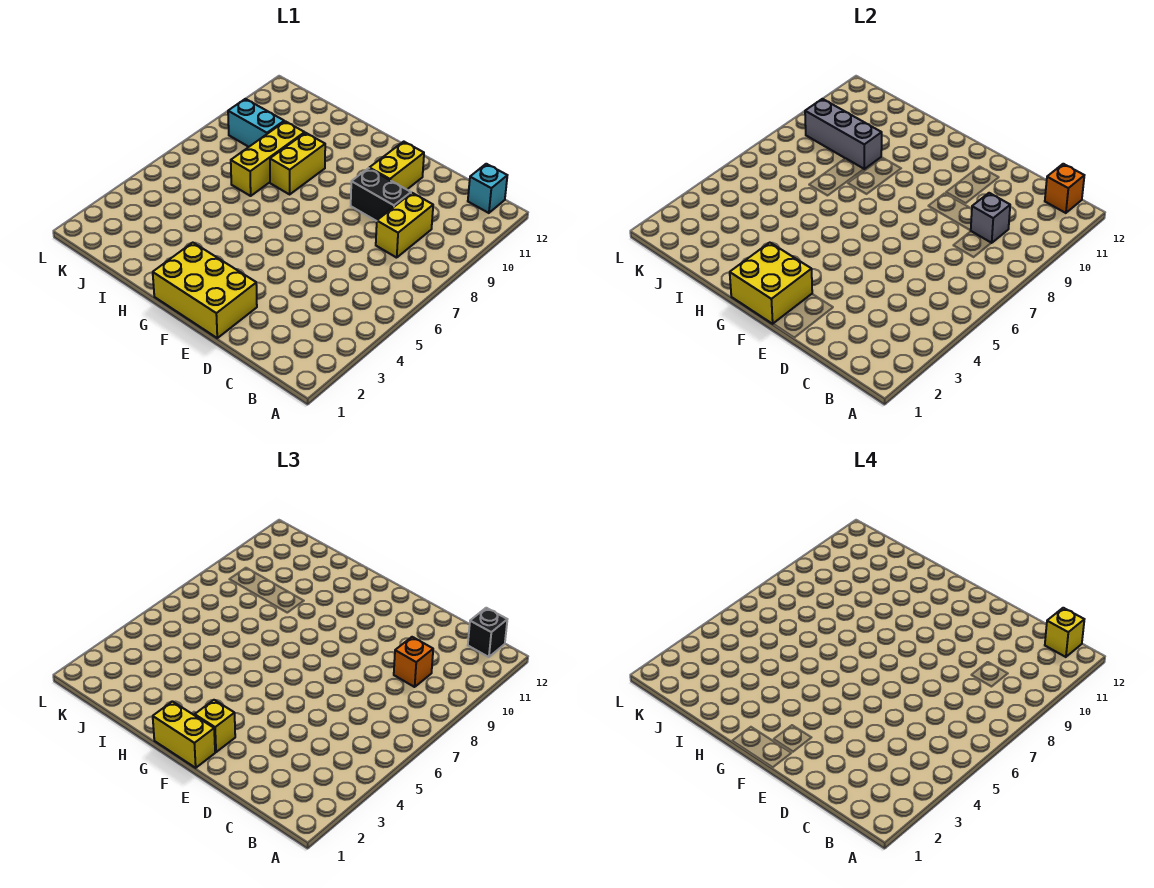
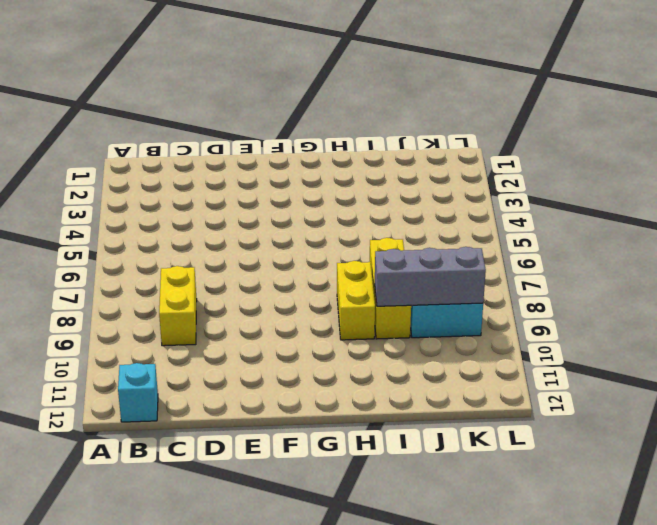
none -> black brick D9:E9 level 1
none -> yellow brick E1:G2 level 1
none -> yellow brick E10:E11 level 1

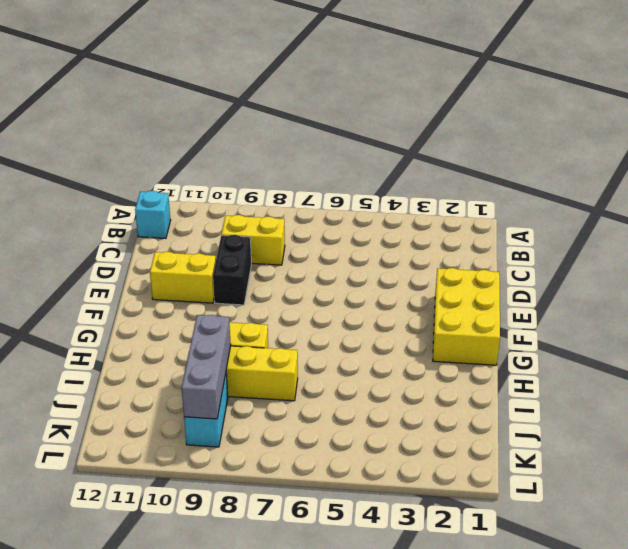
none -> orange brick B12 level 2
none -> grey brick C9 level 2
none -> yellow brick F1:G2 level 2

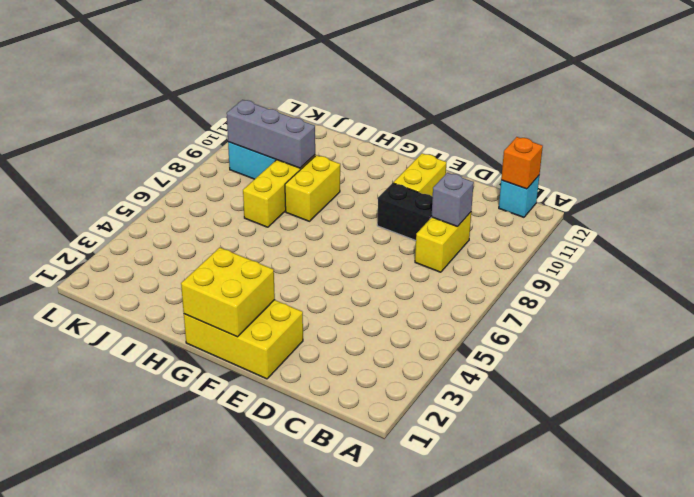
none -> black brick B12 level 3
none -> orange brick C9 level 3
none -> yellow brick F1:G1 level 3

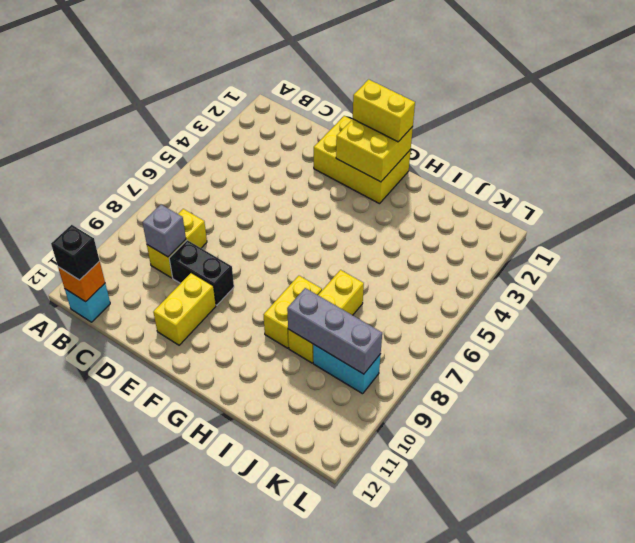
none -> orange brick C9 level 3
none -> yellow brick F2 level 3
none -> yellow brick B12 level 4

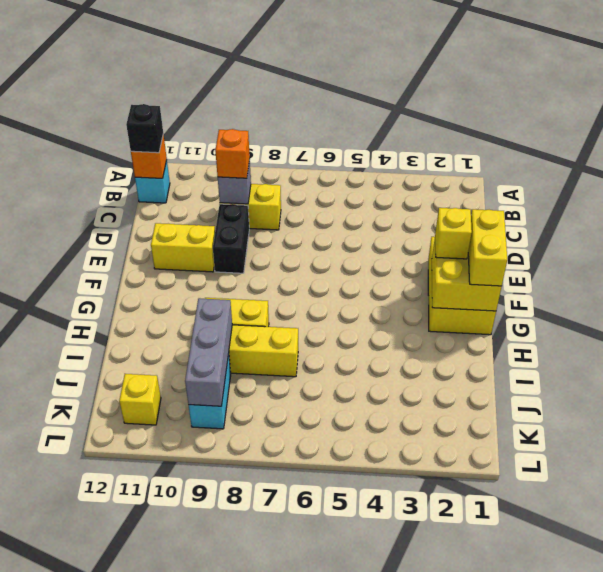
yellow brick K11 level 1 -> yellow brick B12 level 4

